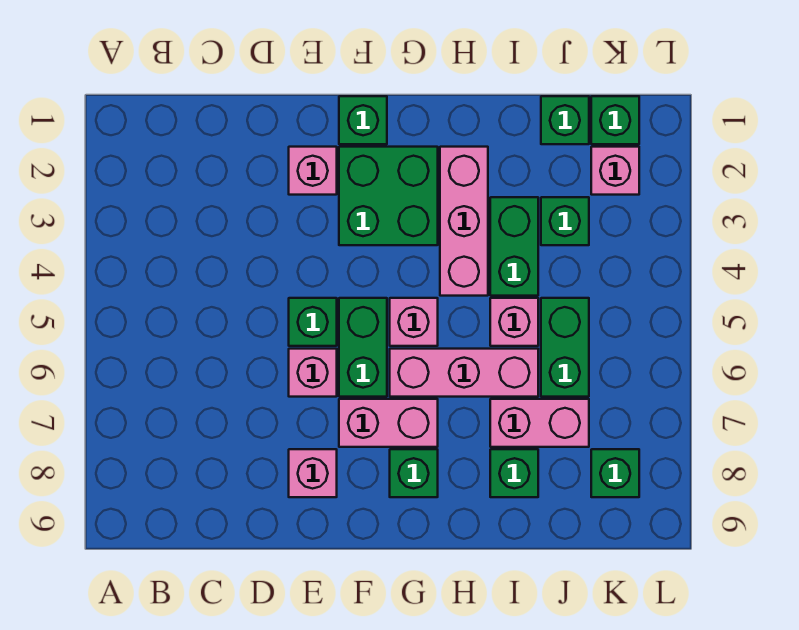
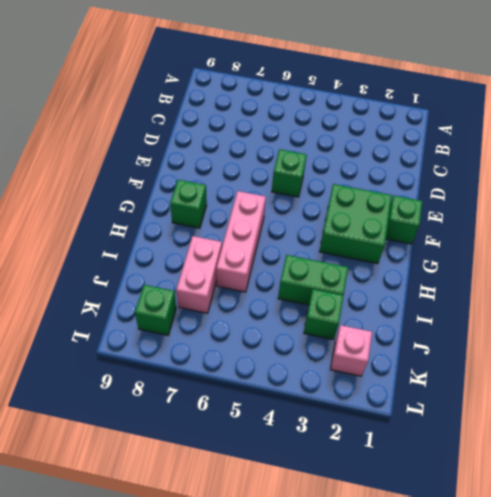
none -> pink brick E2 level 1
none -> pink brick E6 level 1
none -> pink brick E8 level 1

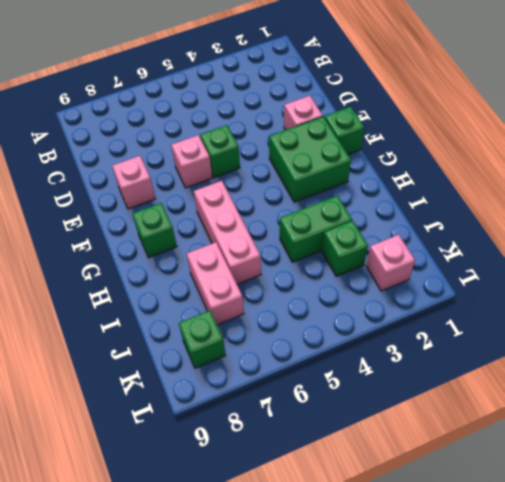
none -> green brick F5:F6 level 1
none -> pink brick F7:G7 level 1
none -> pink brick G5 level 1

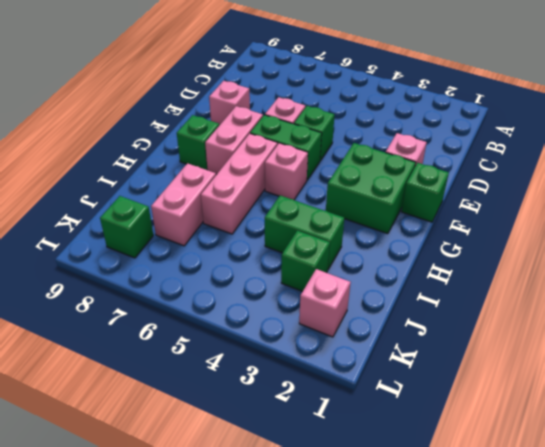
none -> pink brick H2:H4 level 1
none -> pink brick I5 level 1
none -> green brick I8 level 1

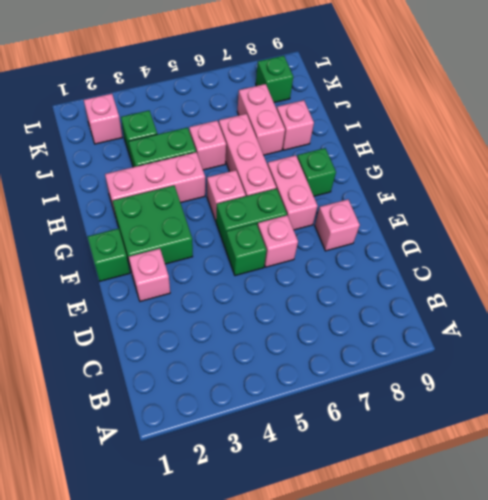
pink brick I8 level 1 -> green brick I8 level 1
none -> green brick J1 level 1
none -> green brick J5:J6 level 1
none -> green brick K1 level 1

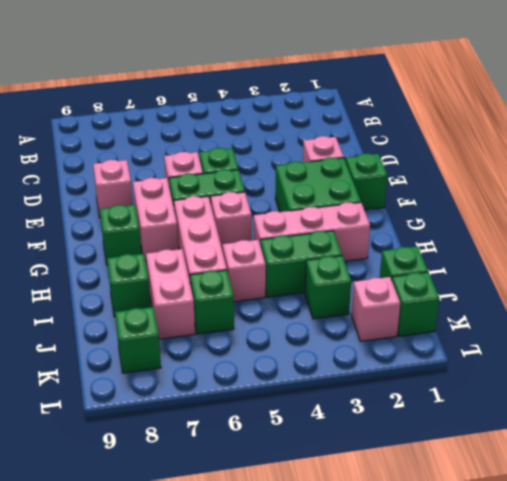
green brick J6 level 1 -> green brick J5:J6 level 1

